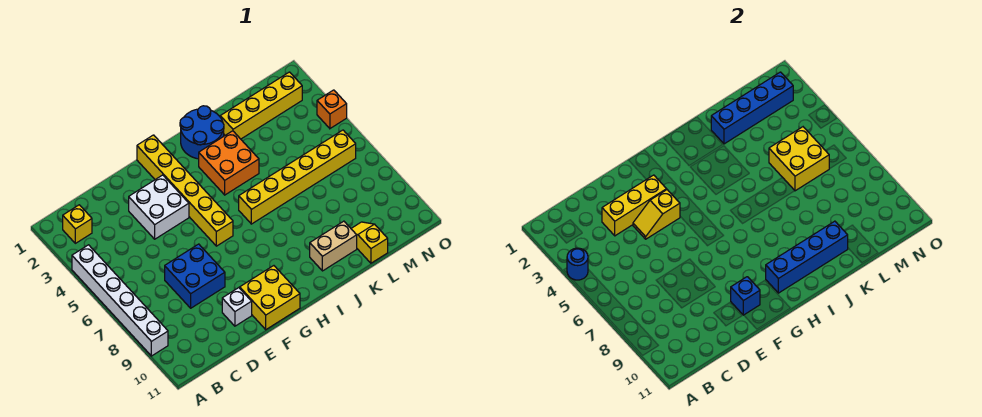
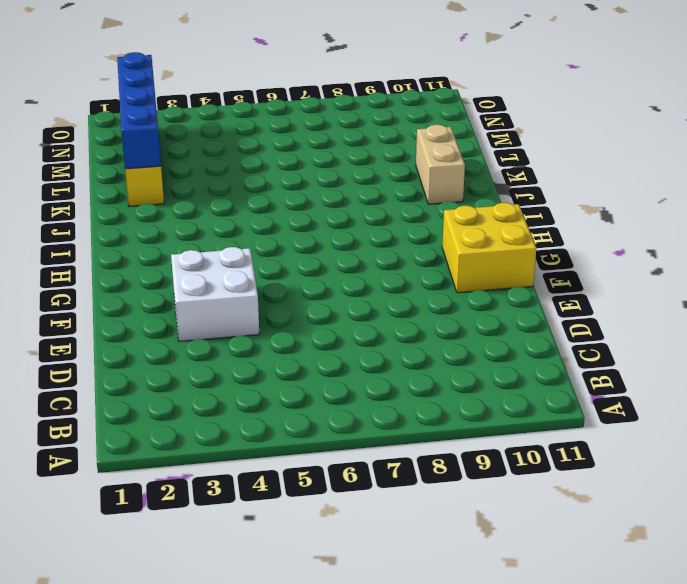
none -> white brick A4:A9 level 1
none -> yellow brick B2 level 1
none -> blue brick D7:E8 level 1

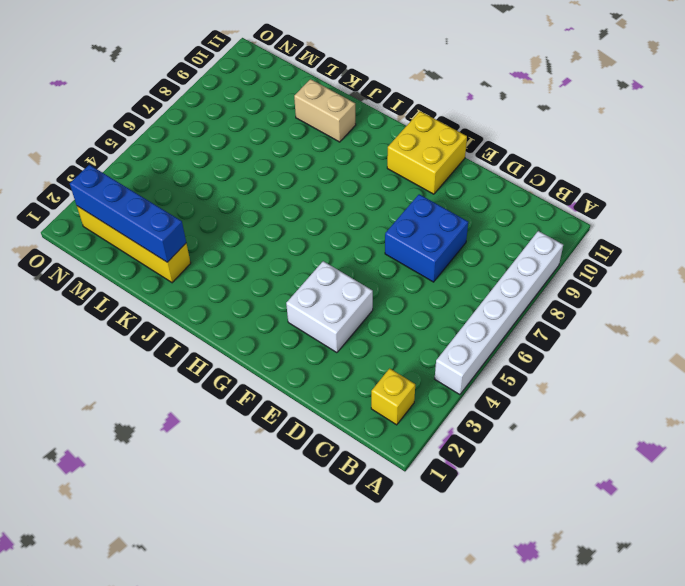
none -> white brick E10 level 1
none -> yellow brick G1:G6 level 1
none -> blue round brick I1:J2 level 1

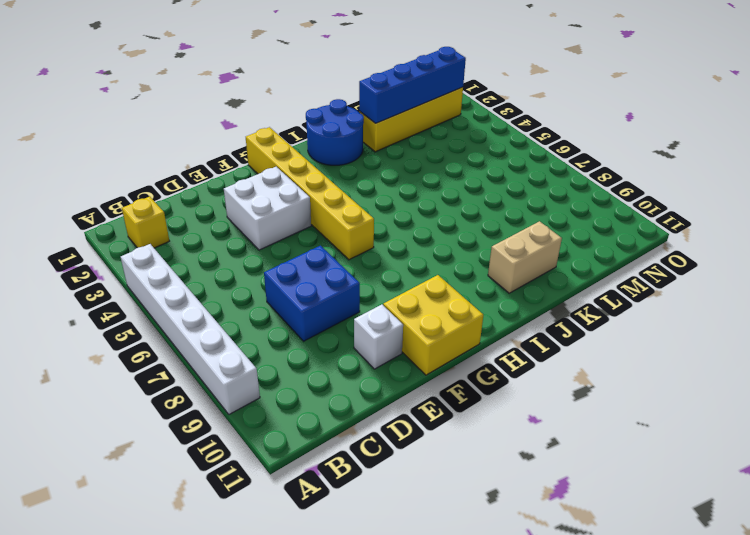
none -> orange brick I3:J4 level 1
none -> yellow brick I6:N6 level 1
none -> yellow slope L10:L11 level 1 top 11

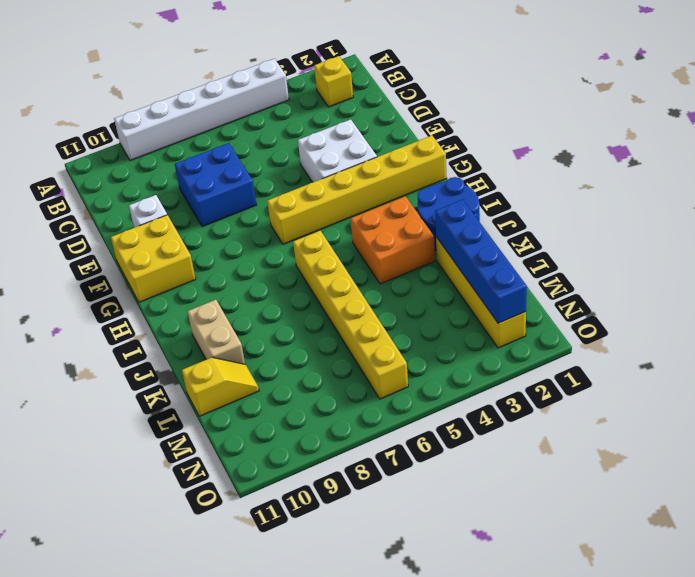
none -> orange brick O4 level 1
none -> blue round brick A4 level 2
none -> yellow brick D3:F3 level 2

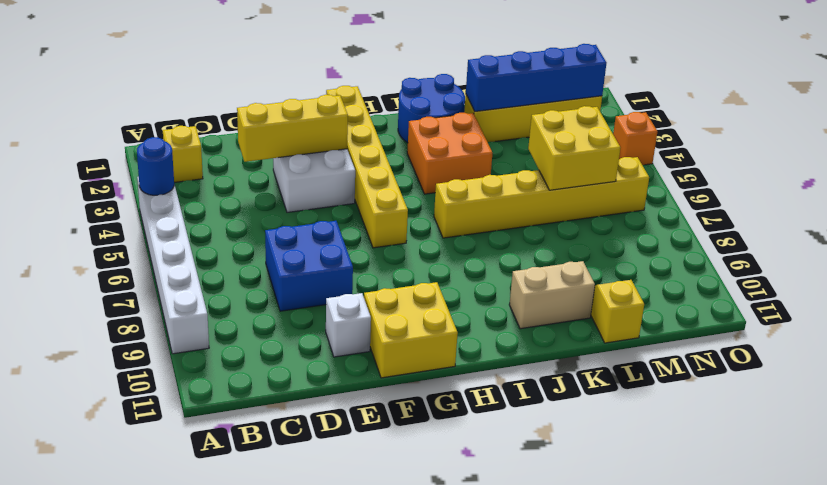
none -> yellow slope E4:F4 level 2 top F
none -> blue brick F10 level 2
none -> blue brick H10:K10 level 2

